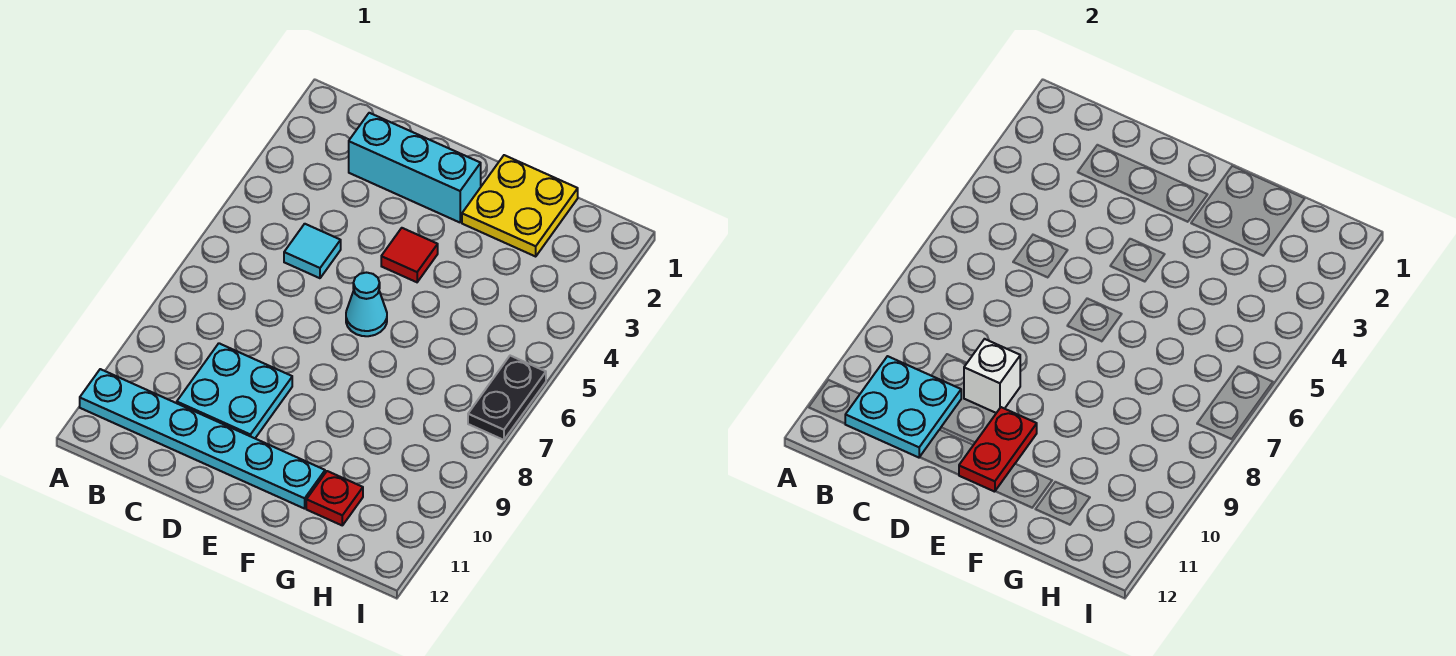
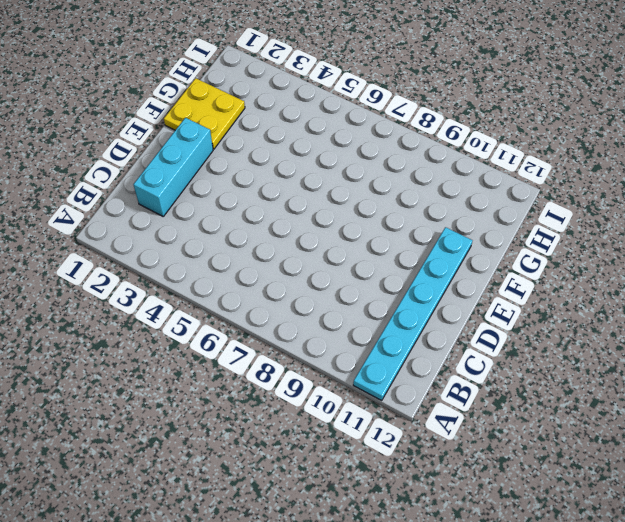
none -> cyan tile C5 level 1
none -> cyan plate C9:D10 level 1
none -> red tile E4 level 1

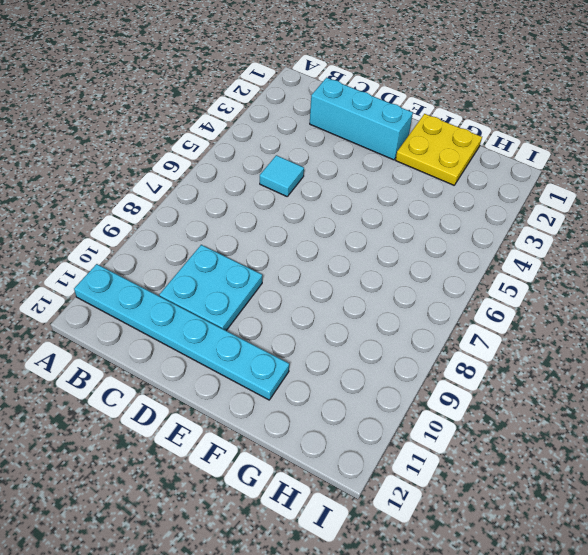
none -> red tile E4 level 1
none -> cyan cone E6 level 1
none -> red plate G11 level 1

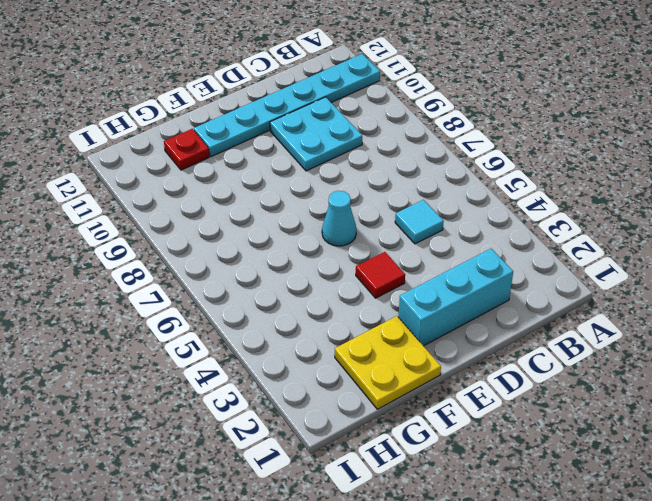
none -> black plate I6:I7 level 1
none -> cyan plate B10:C11 level 2
none -> white brick D9 level 2

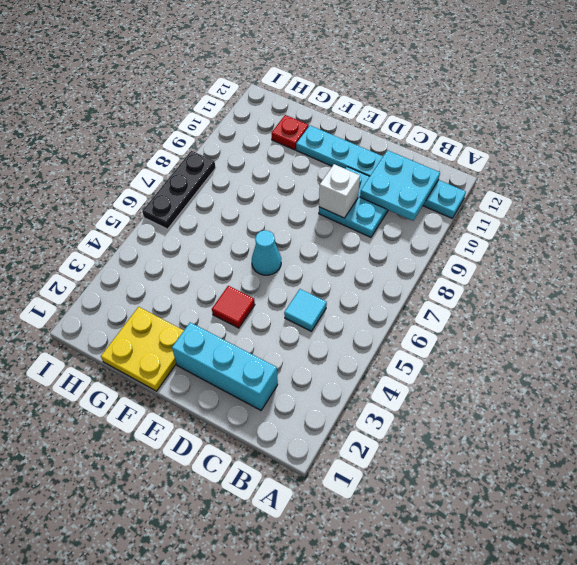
black plate I6:I8 level 1 -> black plate I6:I7 level 1
none -> red plate E10:E11 level 2

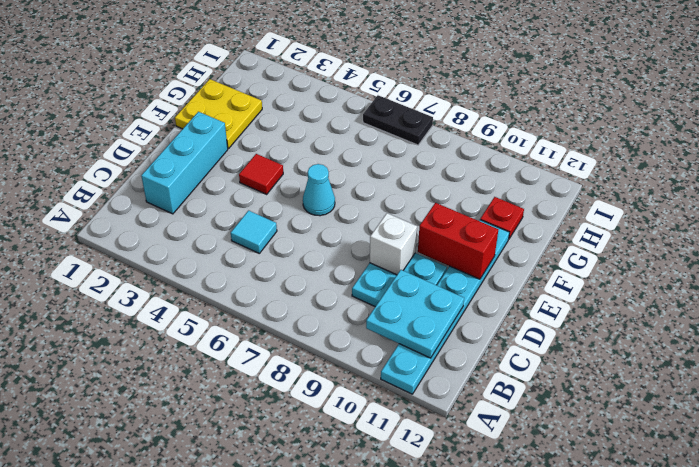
red brick E10:E11 level 2 -> red plate E10:E11 level 2

